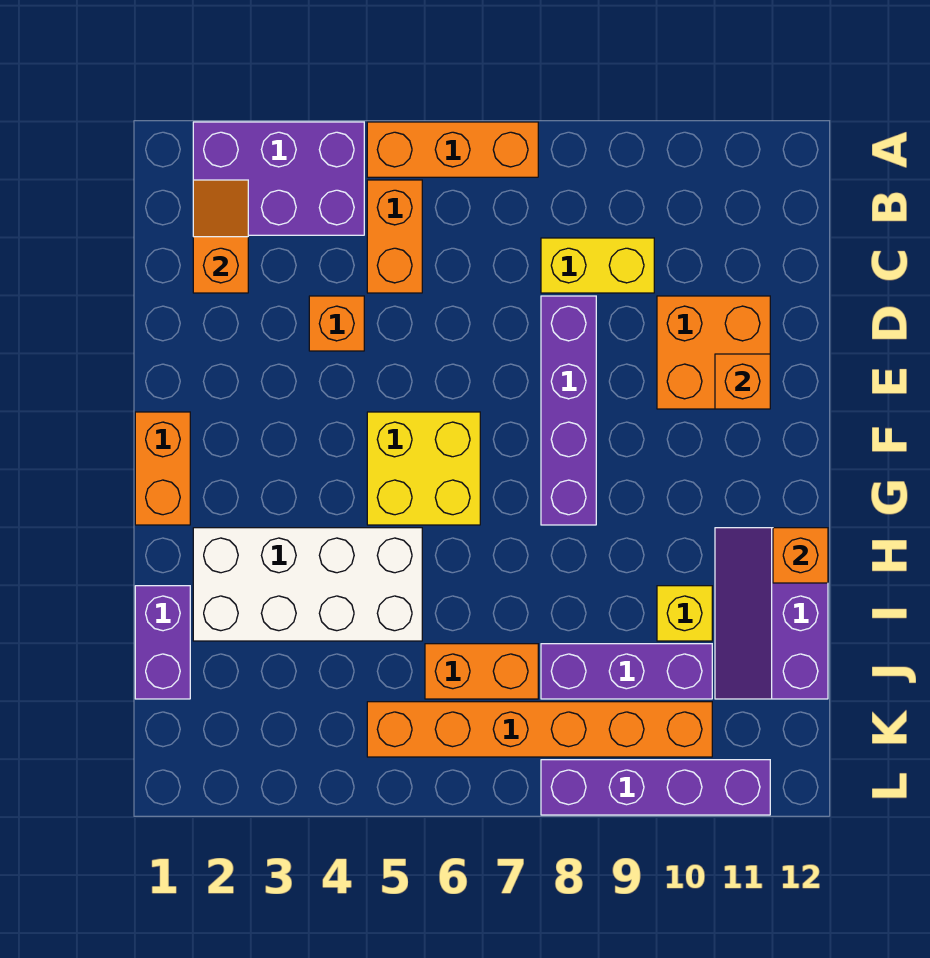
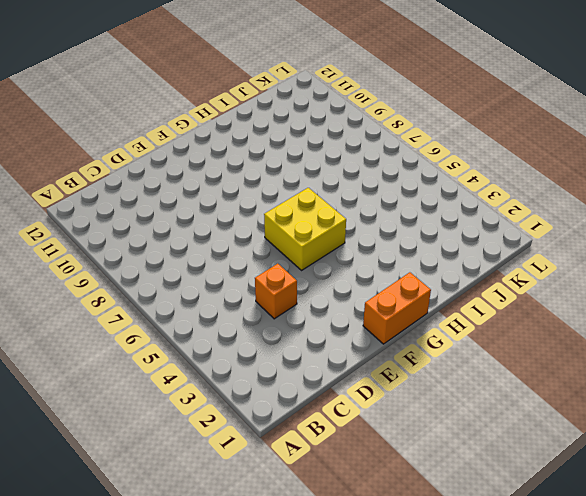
none -> purple brick A2:B4 level 1
none -> orange brick A5:A7 level 1
none -> orange brick B5:C5 level 1

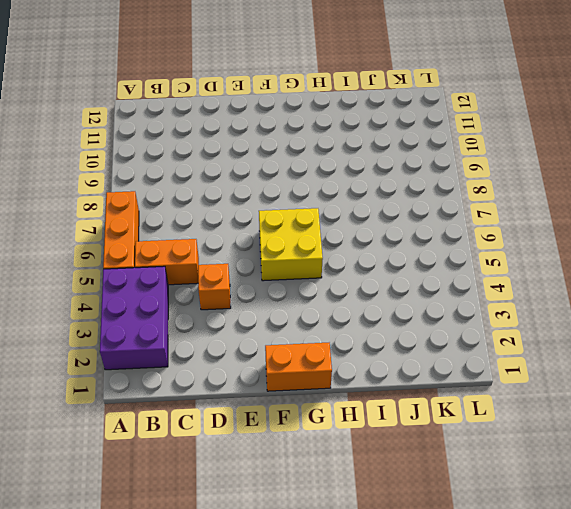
none -> yellow brick C8:C9 level 1
none -> purple brick D8:G8 level 1
none -> orange brick D10:E11 level 1

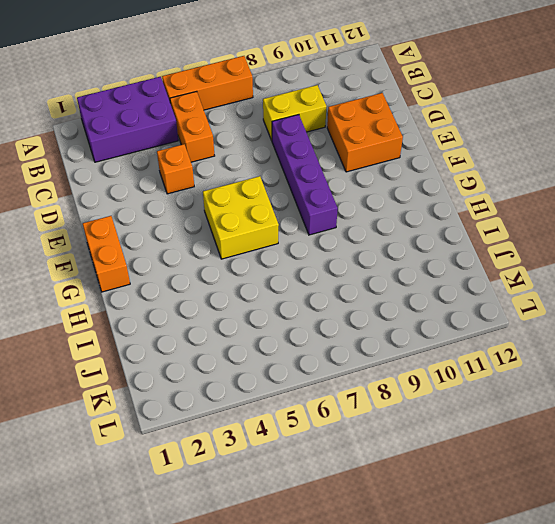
none -> white brick H2:I5 level 1
none -> purple slope H11:J12 level 1 top 12
none -> purple brick I1:J1 level 1

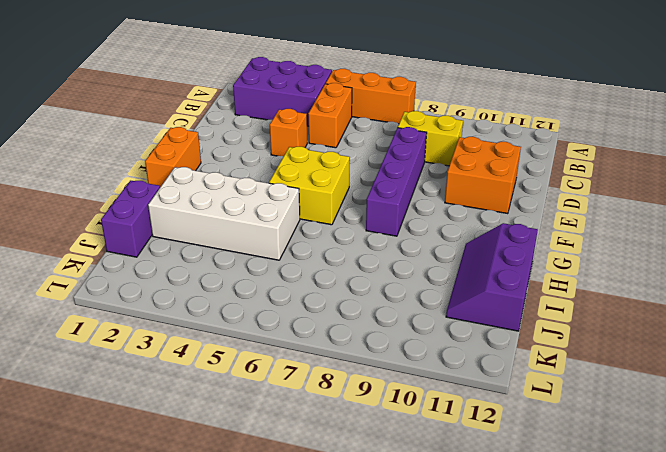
none -> yellow brick I10 level 1
none -> orange brick J6:J7 level 1
none -> purple brick J8:J10 level 1

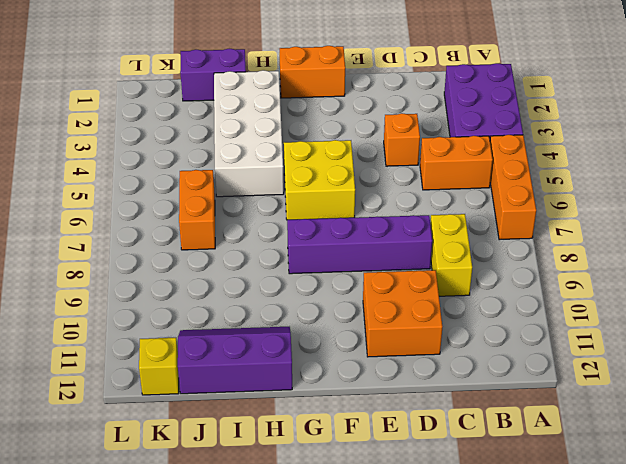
yellow brick K12 level 1 -> yellow brick I10 level 1
none -> purple brick J8:J10 level 1
none -> orange brick K5:K10 level 1
none -> purple brick L8:L11 level 1

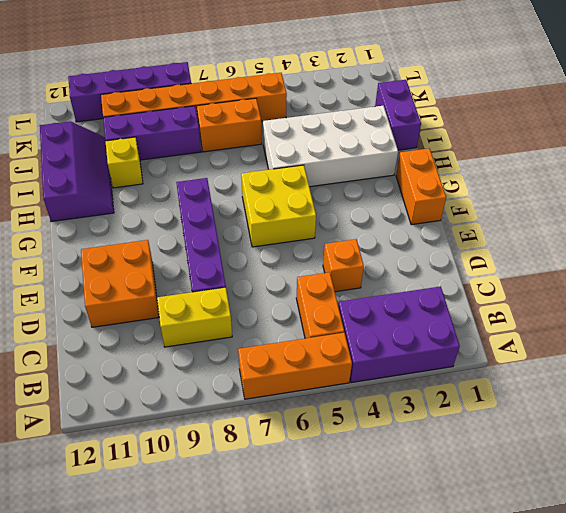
none -> orange slope B2:C2 level 2 top C
none -> orange brick E11 level 2
none -> orange brick H12 level 2

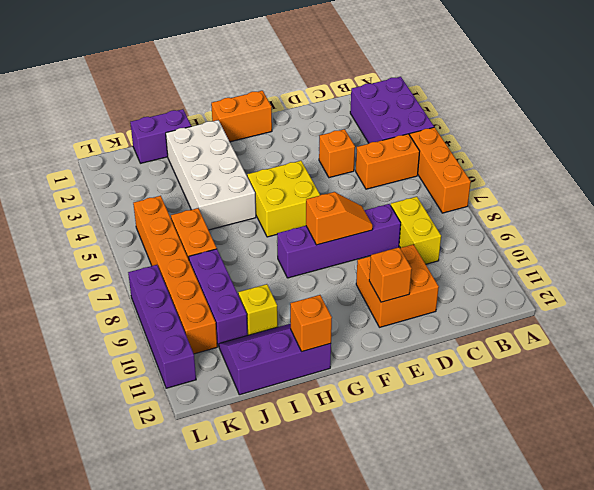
orange slope E8:F8 level 2 top F -> orange slope B2:C2 level 2 top C

